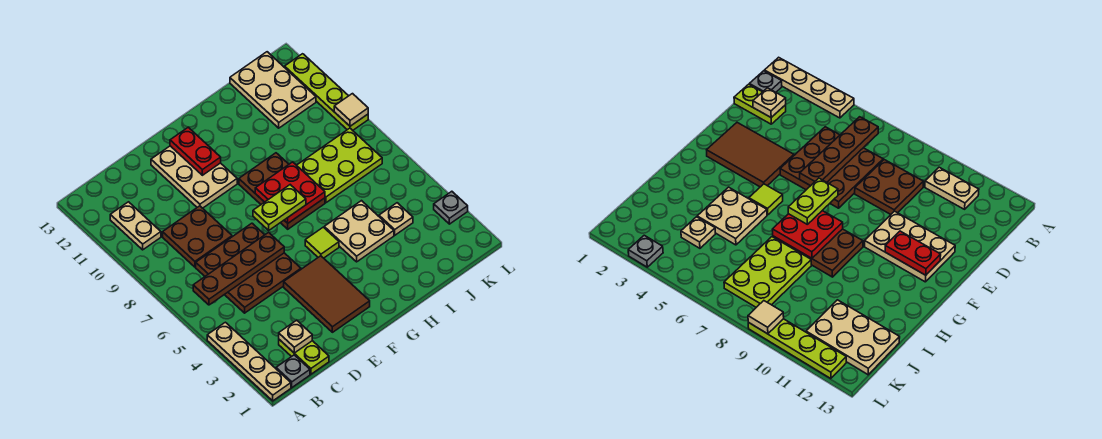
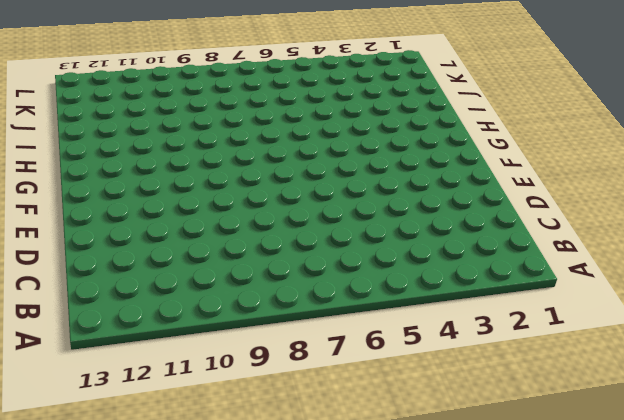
none -> tan plate A1:A4 level 1
none -> grey plate B1 level 1
none -> tan plate B10:B11 level 1

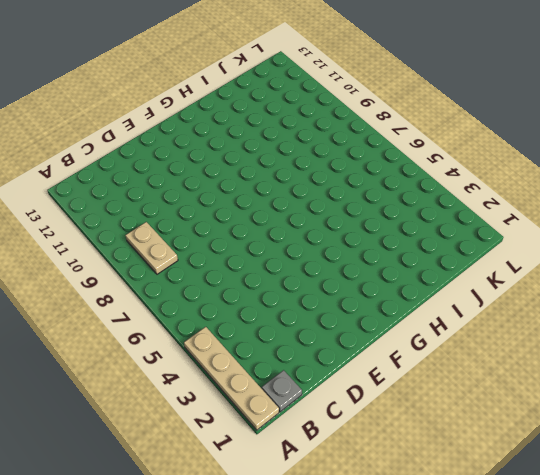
tan plate B8:B9 level 1 -> tan plate B10:B11 level 1
none -> lime plate C1:C2 level 1
none -> brown plate C5:E7 level 1
none -> brown plate C8:D9 level 1

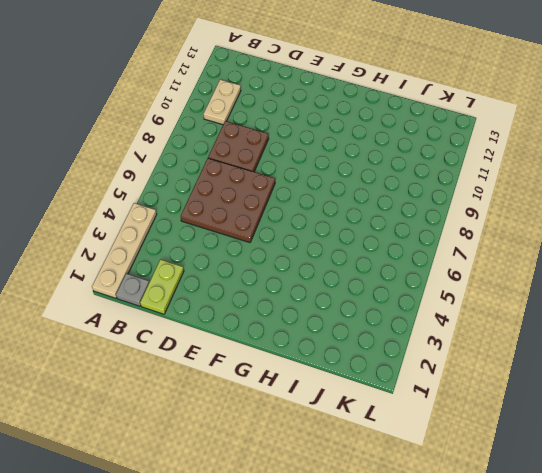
none -> brown tile E2:F4 level 1
none -> tan plate E10:F12 level 1
none -> lime tile G5 level 1

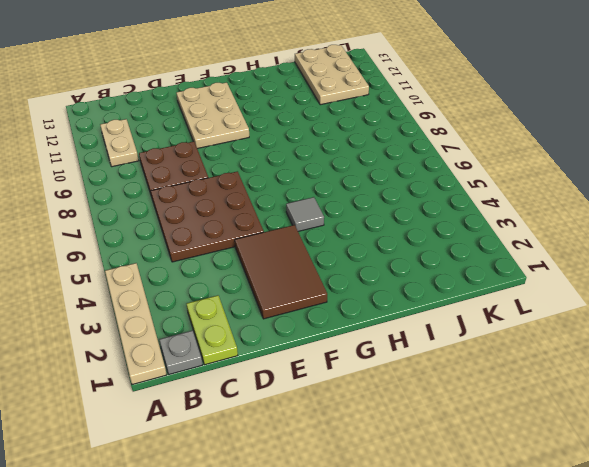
grey tile G5 level 1 -> lime tile G5 level 1
none -> brown plate G7:H9 level 1
none -> tan plate H4:I5 level 1
none -> lime plate I7:K8 level 1

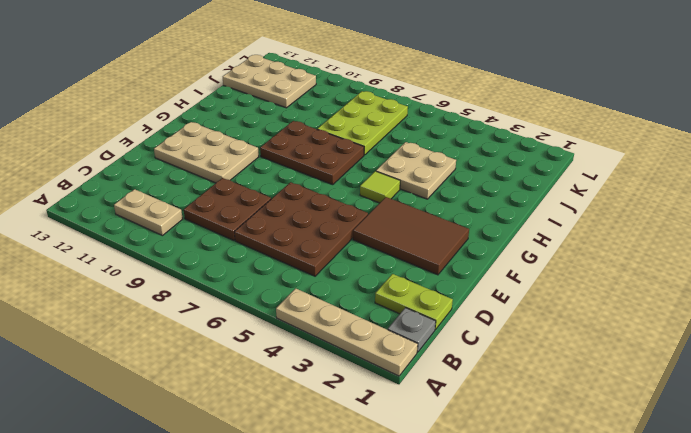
none -> tan plate J4 level 1
none -> grey plate L3 level 1
none -> lime plate L9:L12 level 1

